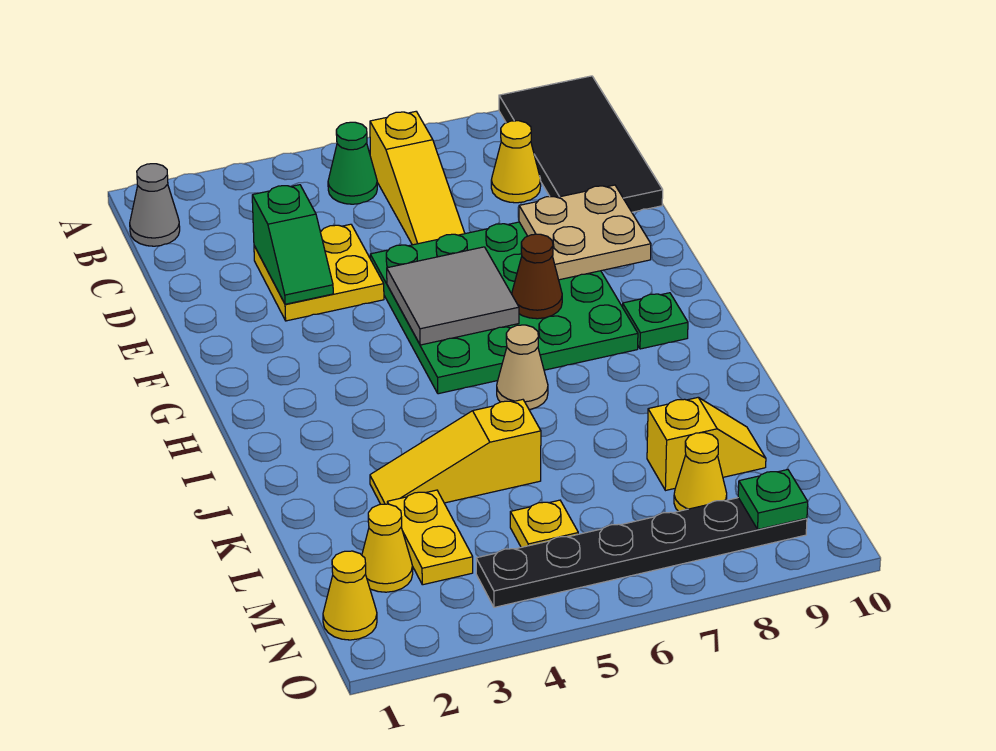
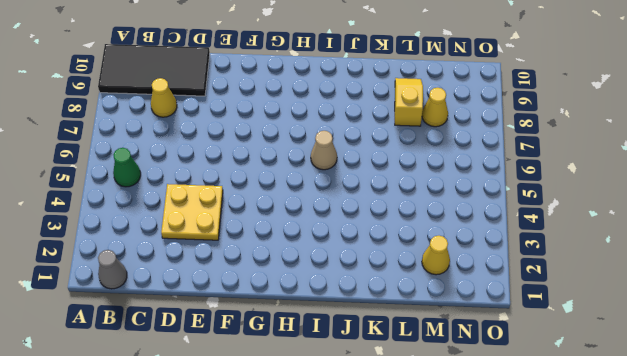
none -> yellow slope B6:D6 level 1 top B
none -> green plate E5:H8 level 1
none -> green plate H9 level 1

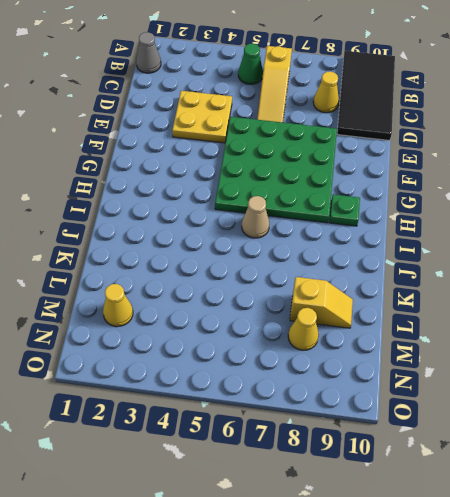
none -> yellow slope K3:K5 level 1 top 5
none -> yellow plate L3:M3 level 1
none -> yellow plate M5 level 1

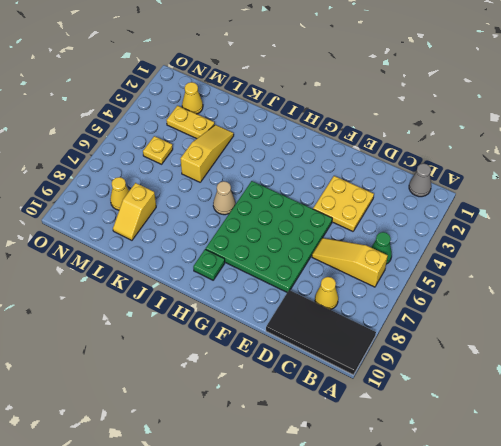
none -> yellow cone N1 level 1
none -> black plate N4:N9 level 1
none -> green slope D3:E3 level 2 top D

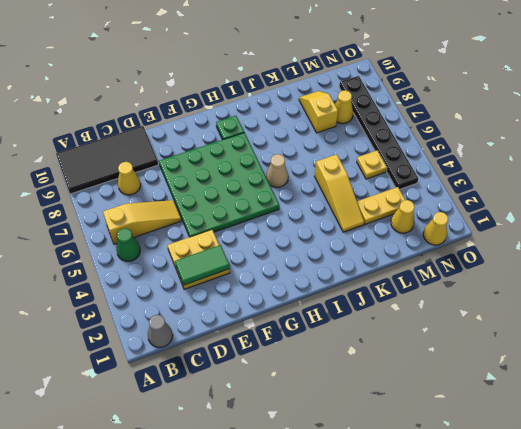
green tile D3:E3 level 2 -> green slope D3:E3 level 2 top D
none -> tan plate E8:F9 level 2
none -> grey tile F5:G6 level 2
none -> brown cone G7 level 2

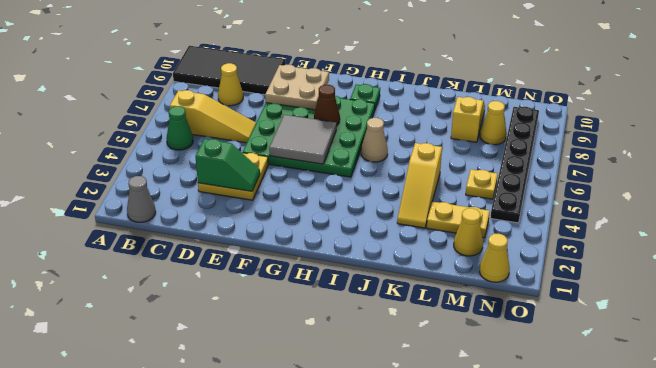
none -> green plate N9 level 2

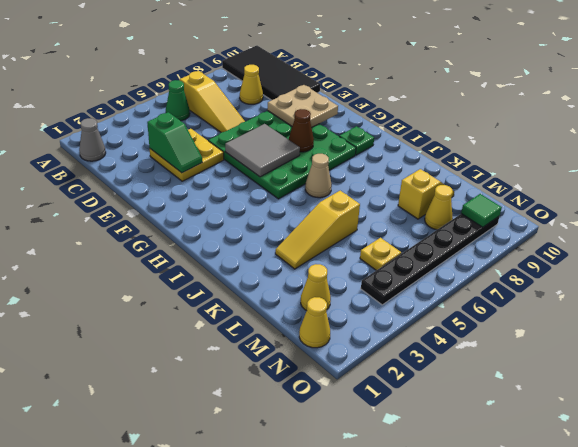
green tile N9 level 2 -> green plate N9 level 2
none -> yellow plate L3:M3 level 1

